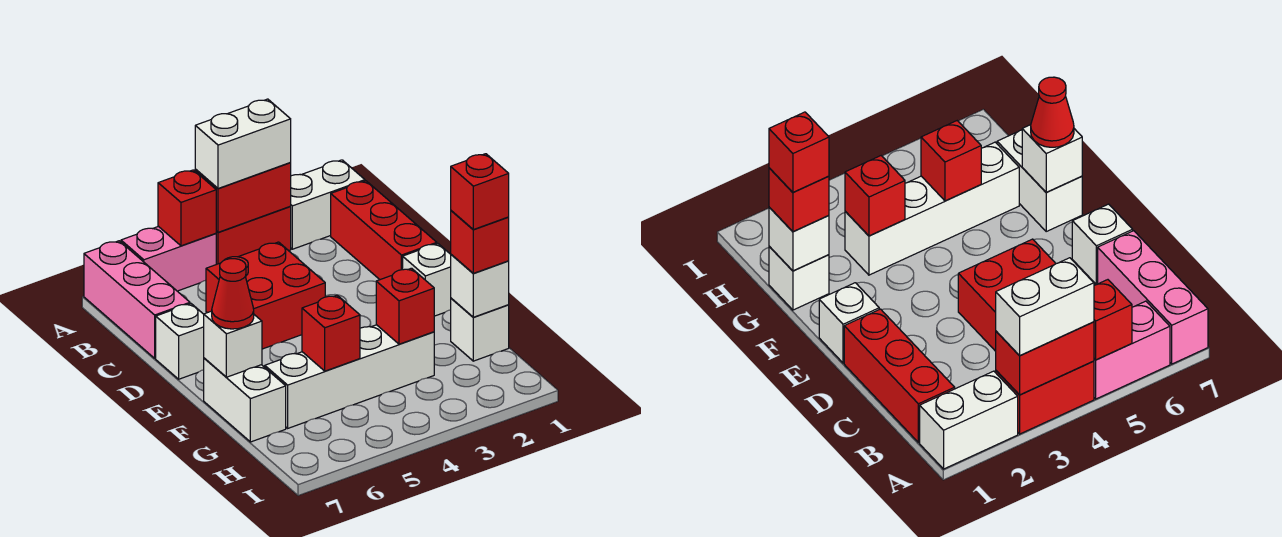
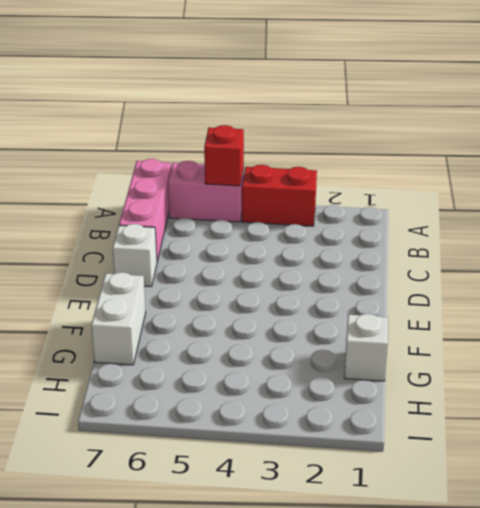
none -> white brick A1:A2 level 1
none -> red brick B1:D1 level 1
none -> red brick C4:D5 level 1

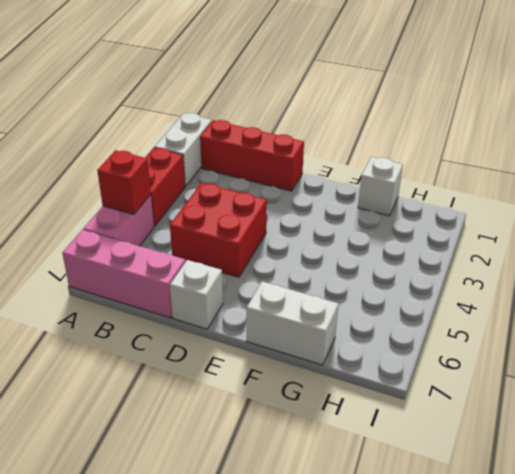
none -> white brick E1 level 1
none -> white brick G3:G6 level 1
none -> red brick A3:A4 level 2

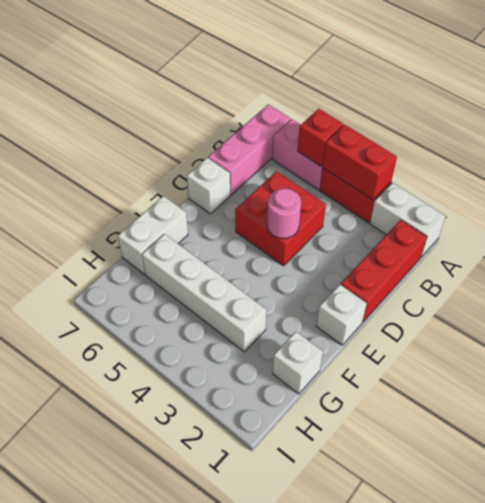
pink round brick D4 level 2 -> none
none -> white brick F7 level 2
none -> white brick G1 level 2
none -> red brick G3 level 2

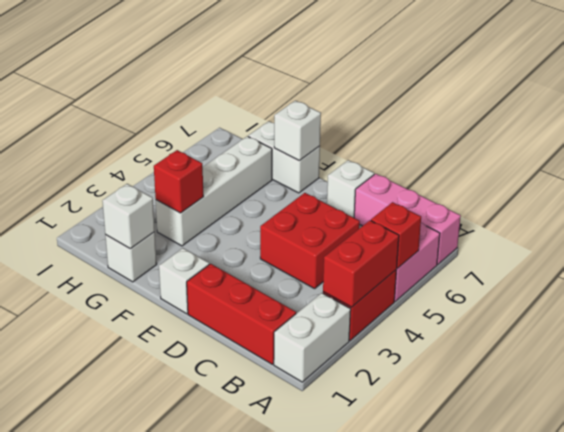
none -> red brick G5 level 2
none -> white brick A3:A4 level 3
none -> red cone F7 level 3

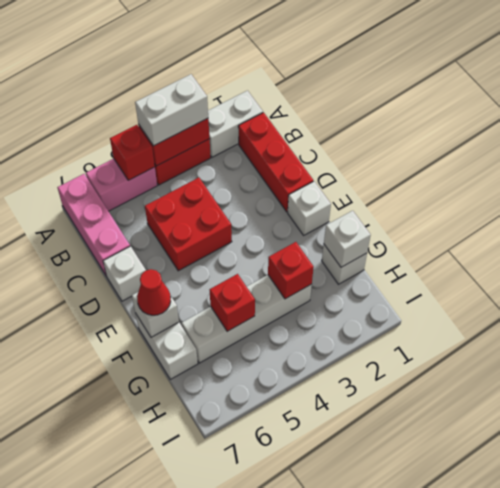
none -> red brick G1 level 3
none -> red brick G1 level 4

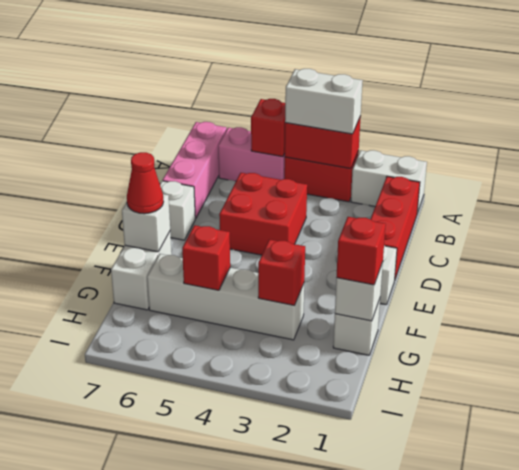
none -> red brick G1 level 4

